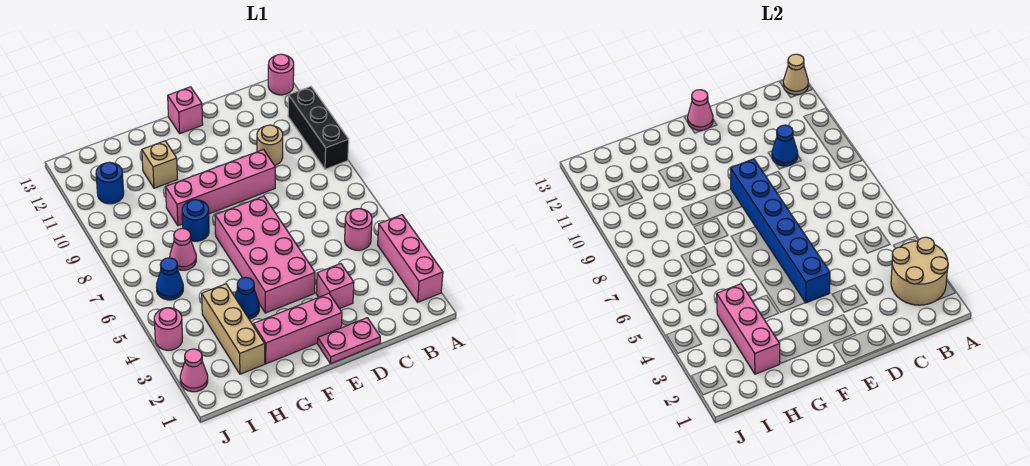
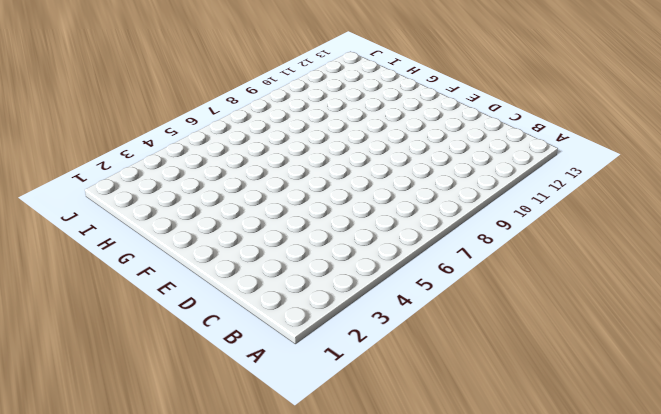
none -> pink brick A2:A4 level 1
none -> black brick A9:A11 level 1
none -> pink round brick A13 level 1

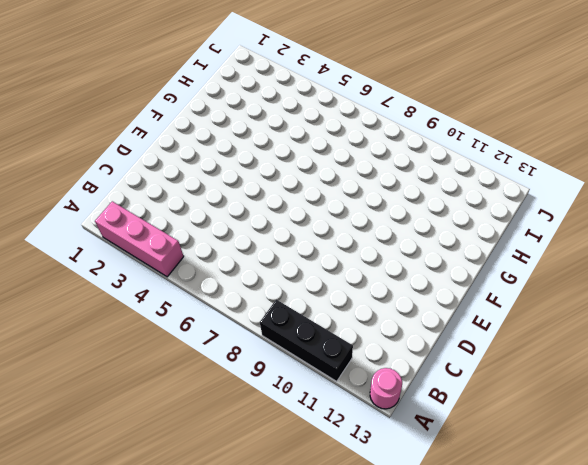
none -> pink round brick B5 level 1
none -> tan round brick C10 level 1
none -> pink plate D1:E1 level 1

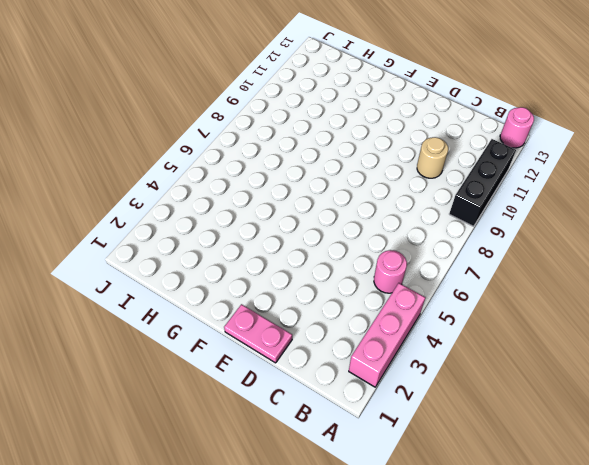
none -> pink brick D3 level 1
none -> pink brick D9:G9 level 1
none -> pink brick E2:G2 level 1

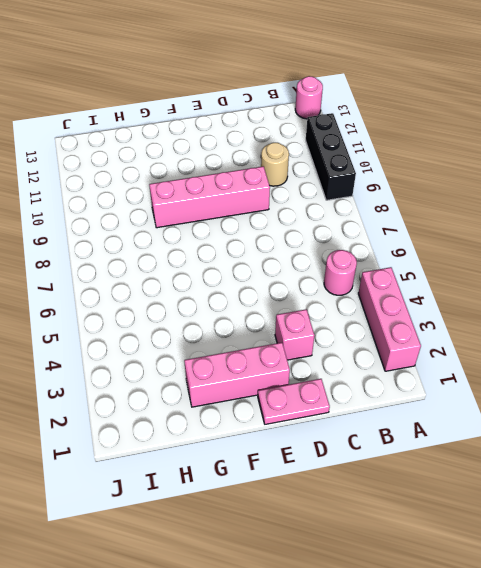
none -> pink brick E4:F7 level 1
none -> pink brick E13 level 1
none -> blue cone G4 level 1

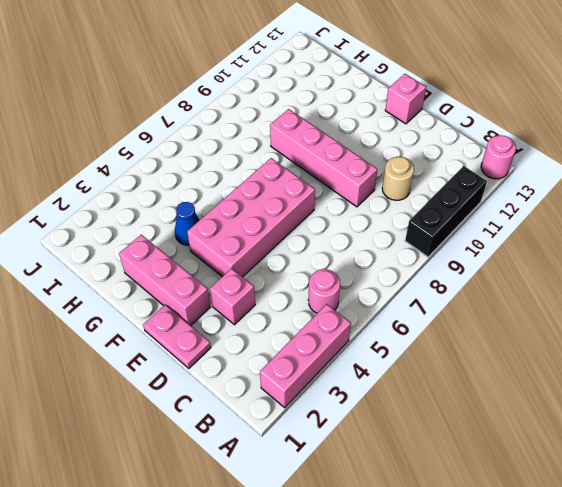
none -> blue round brick G8 level 1
none -> tan brick G11 level 1
none -> tan brick H2:H4 level 1

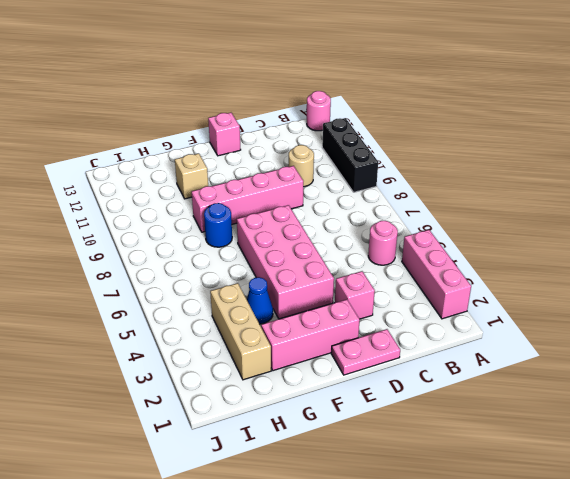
none -> pink cone H7 level 1
none -> blue cone I6 level 1
none -> blue round brick I11 level 1

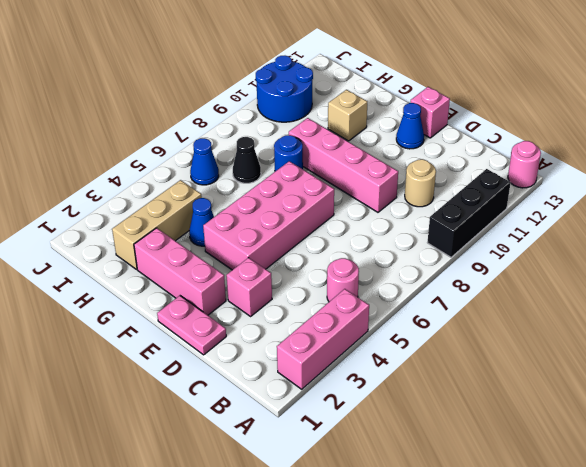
blue cone E12 level 1 -> blue cone C10 level 2
black cone H7 level 1 -> pink cone H7 level 1
blue round brick I10:J11 level 1 -> blue round brick I11 level 1
none -> pink cone J2 level 1
none -> pink round brick J4 level 1
none -> tan round brick A2:B3 level 2

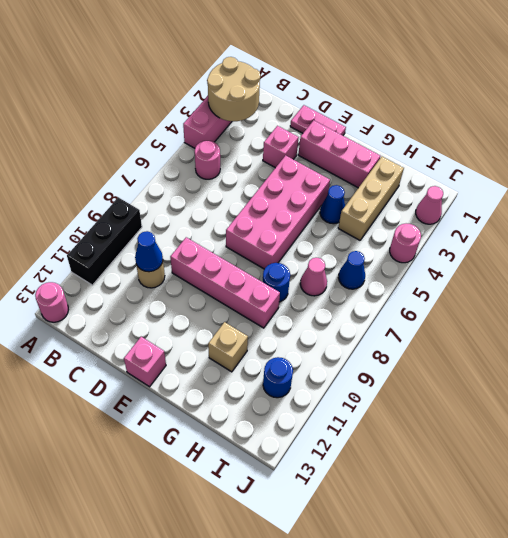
none -> tan cone A13 level 2
none -> blue brick E4:E9 level 2
none -> pink cone E13 level 2

